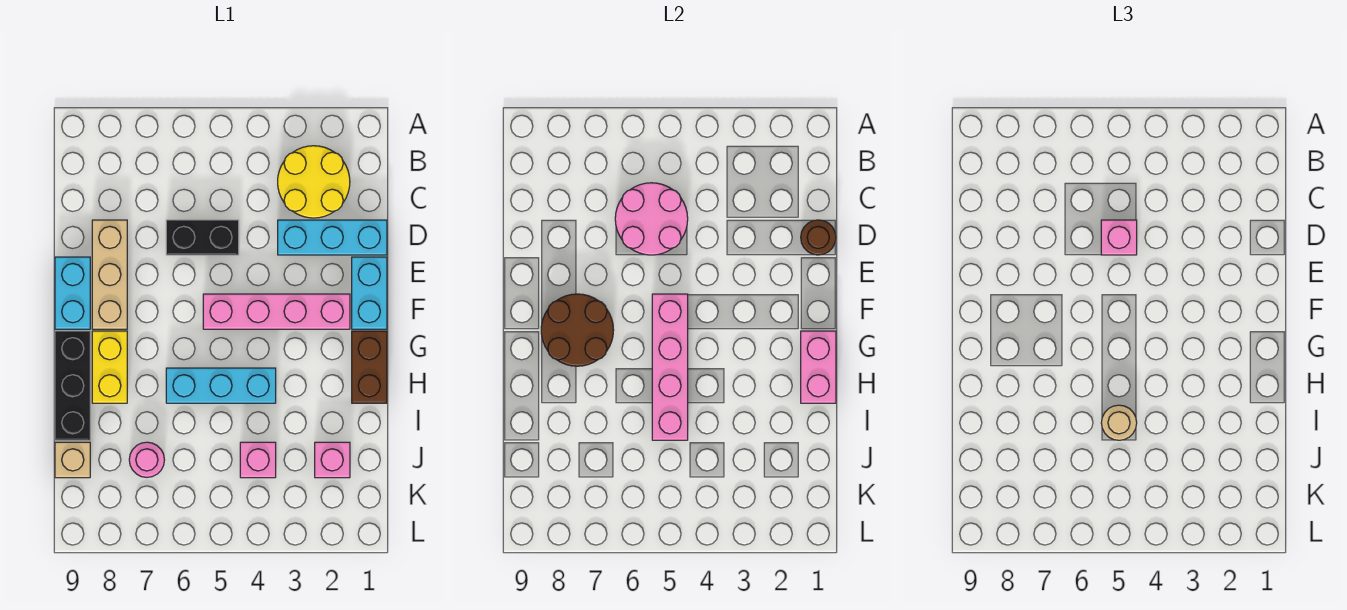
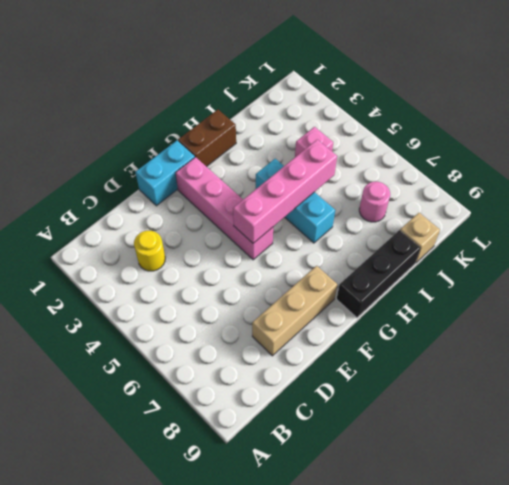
yellow round brick C3 level 1 -> yellow round brick B2:C3 level 1
none -> cyan brick D1:D3 level 1
none -> black brick D5:D6 level 1
none -> cyan brick E9:F9 level 1

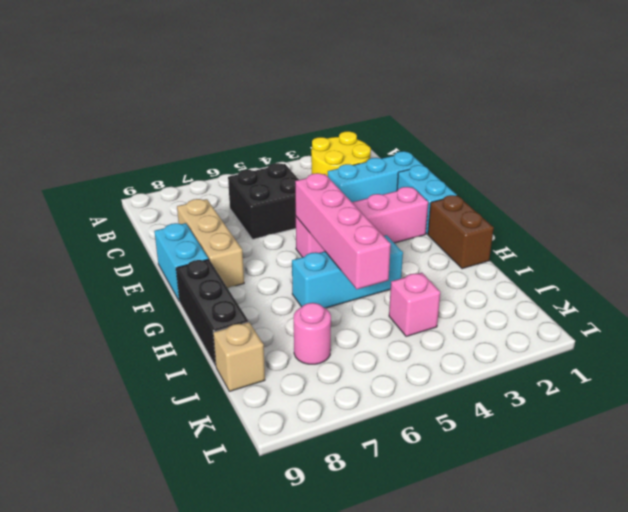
black brick C5:D6 level 1 -> black brick D5:D6 level 1
none -> yellow brick G8:H8 level 1
none -> pink brick J2 level 1
none -> pink round brick C5:D6 level 2

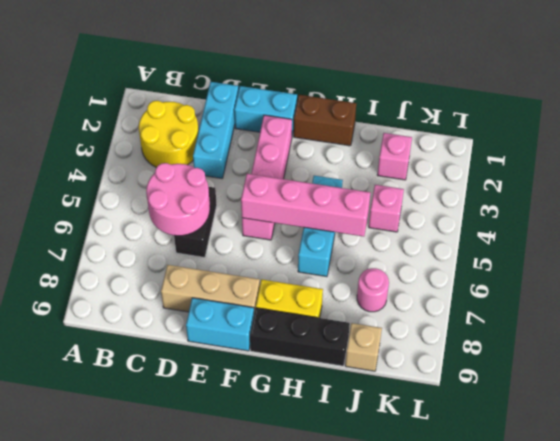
none -> brown round brick D1 level 2
none -> brown round brick F7:G8 level 2
none -> pink brick G1:H1 level 2

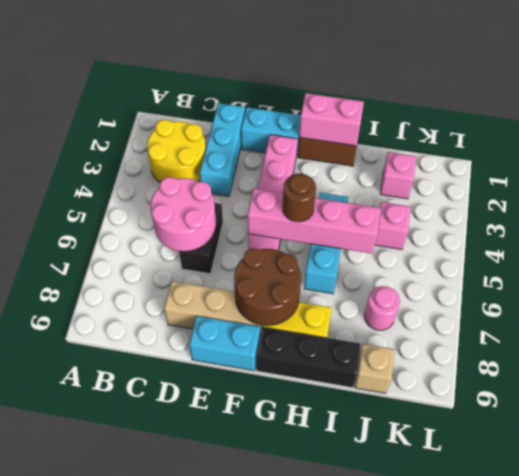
brown round brick G5 level 3 -> brown round brick D1 level 2
none -> pink brick D5 level 3
none -> tan round brick I5 level 3

